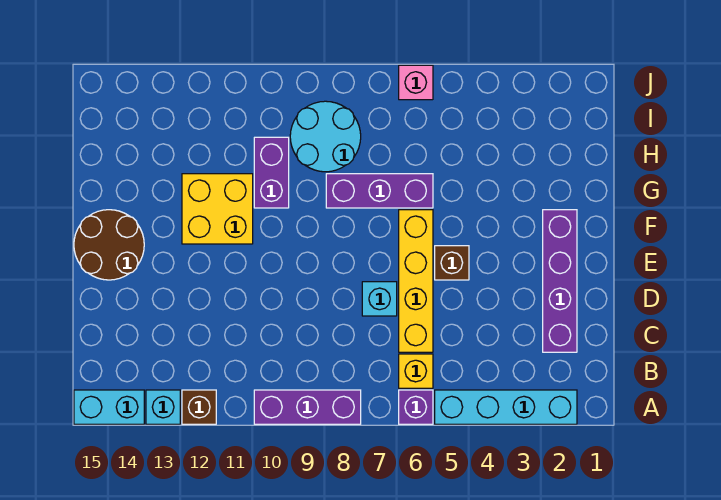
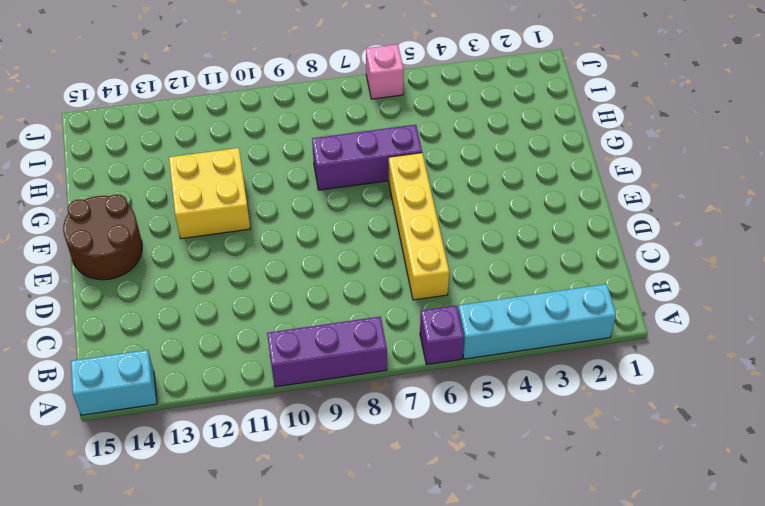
none -> brown brick A12 level 1
none -> cyan brick A13 level 1
none -> yellow brick B6 level 1

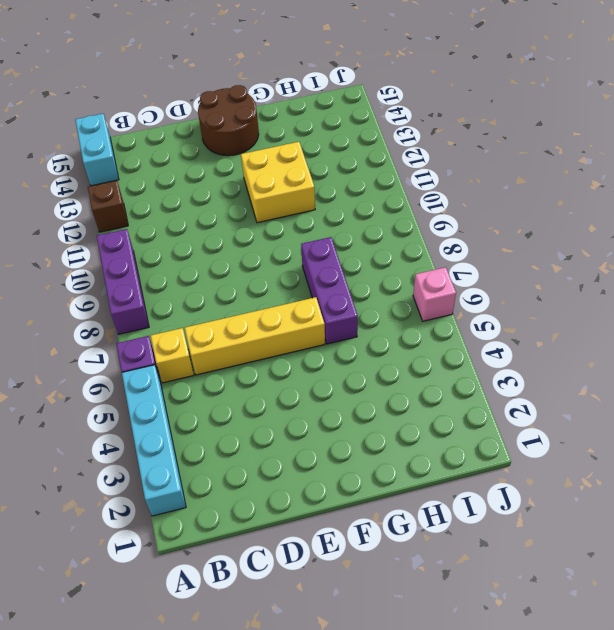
none -> cyan brick A13 level 1
none -> purple brick C2:F2 level 1
none -> cyan brick D7 level 1

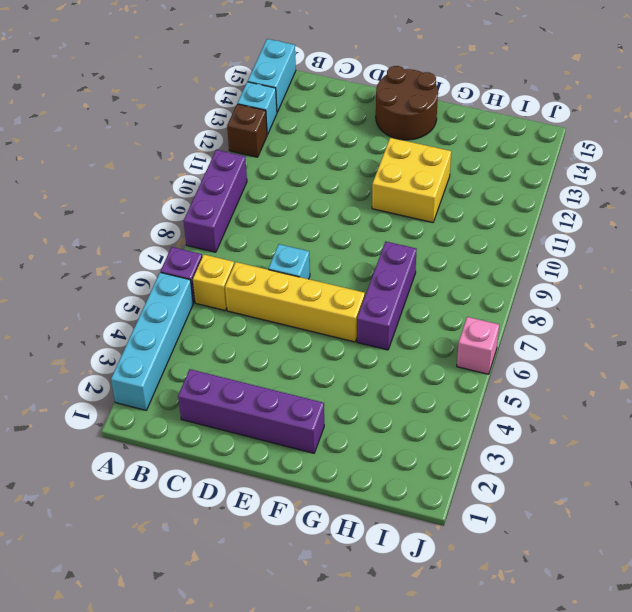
none -> brown brick E5 level 1
none -> purple brick G10:H10 level 1
none -> cyan round brick H8:I9 level 1

